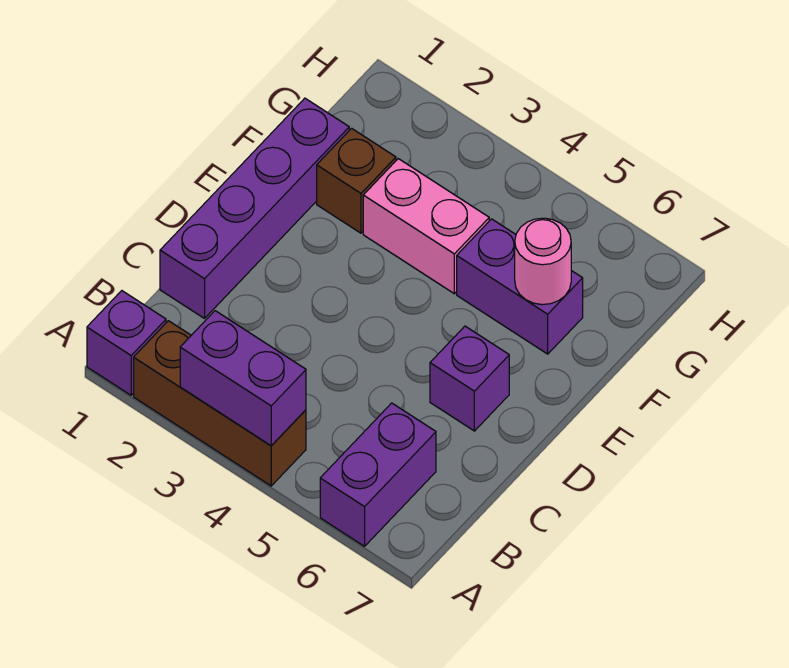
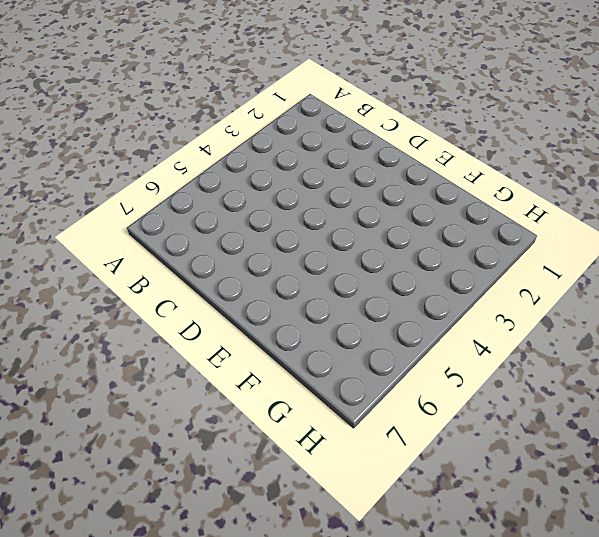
none -> purple brick A1 level 1
none -> brown brick A2:A4 level 1

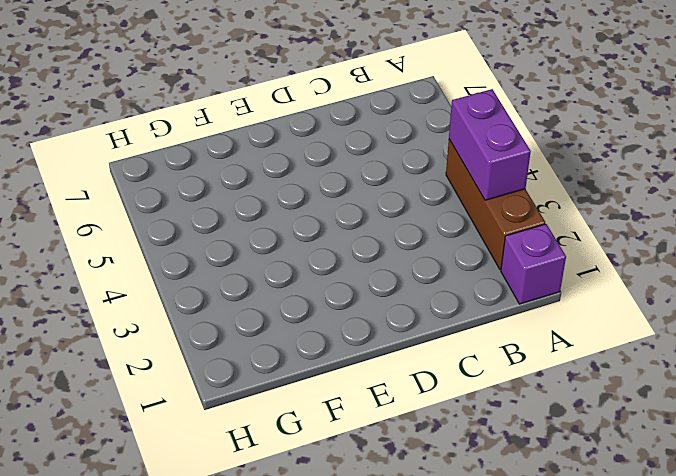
none -> purple brick A6:B6 level 1
none -> purple brick C1:F1 level 1

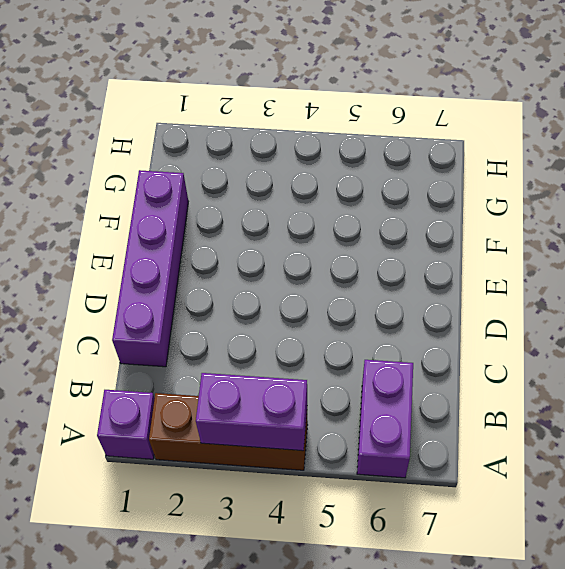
none -> purple brick D6 level 1
none -> brown brick F2 level 1

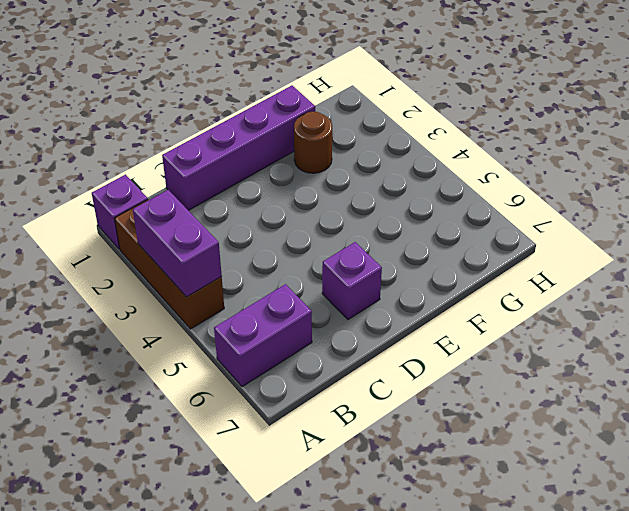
brown round brick F2 level 1 -> brown brick F2 level 1
none -> pink brick F3:F4 level 1
none -> purple brick F5:F6 level 1

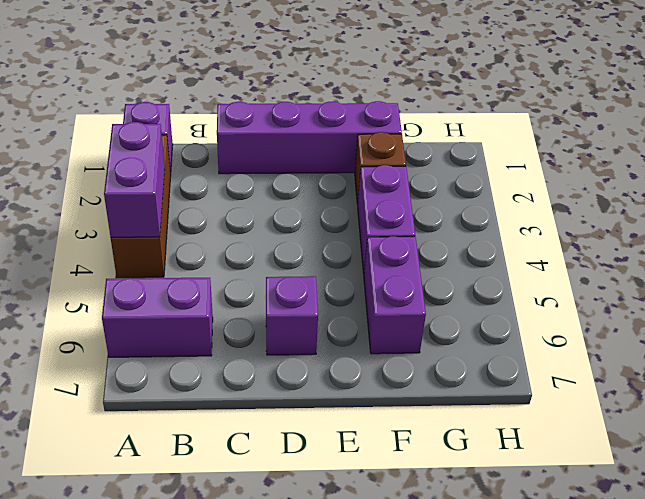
purple brick F3:F4 level 1 -> pink brick F3:F4 level 1
none -> pink round brick F6 level 2

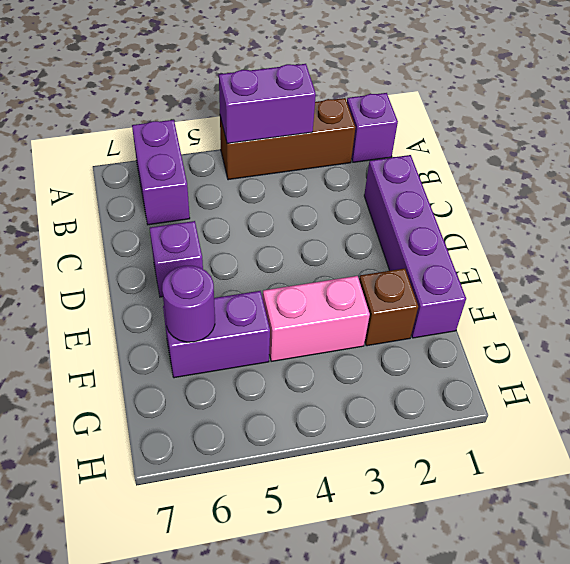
purple round brick F6 level 2 -> pink round brick F6 level 2

